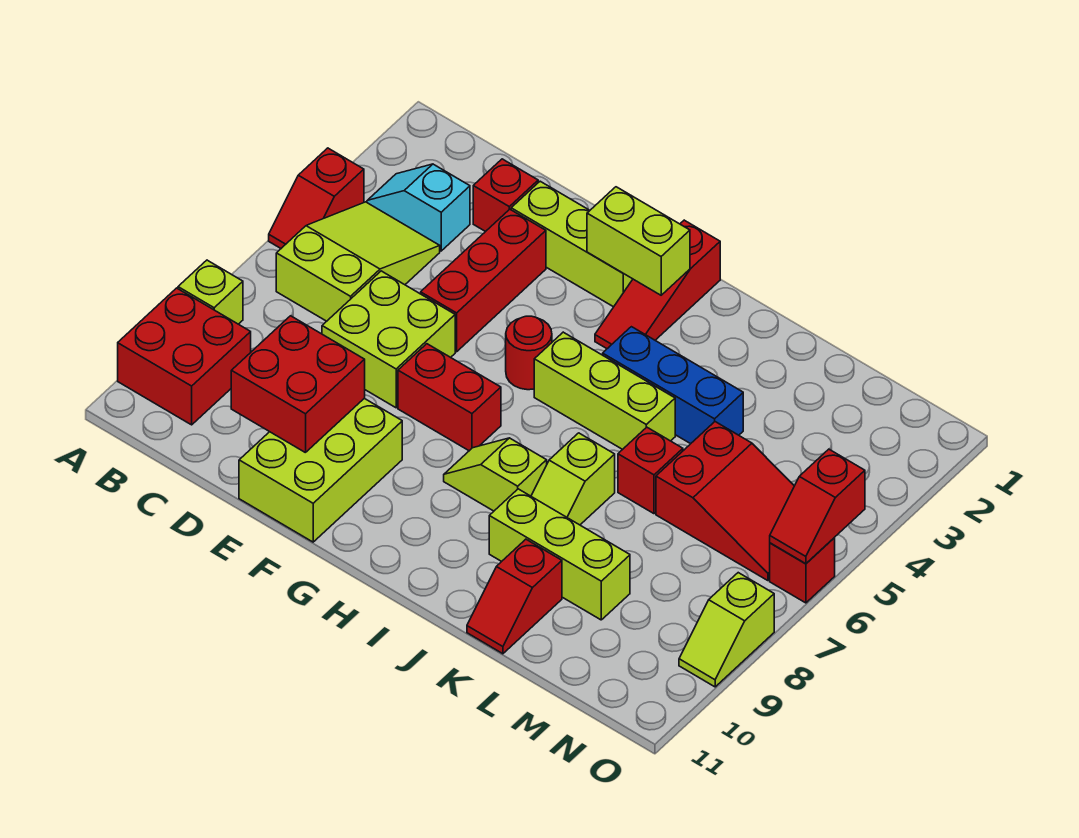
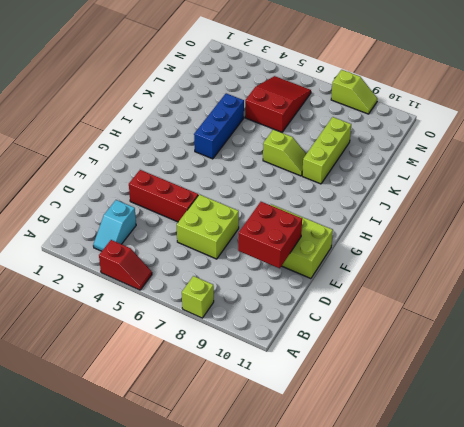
none -> red brick A9:B10 level 1
none -> lime slope B4:C6 level 1 top 6
none -> red brick D2 level 1

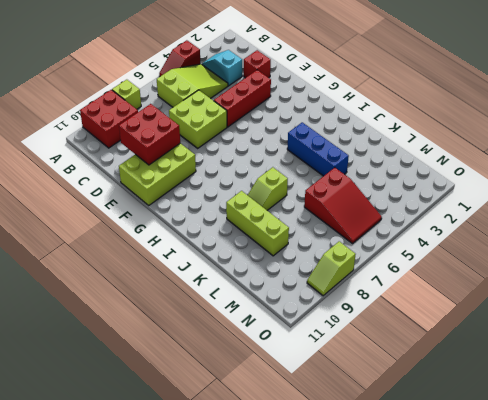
none -> lime brick E2:G2 level 1
none -> red brick F7:G7 level 1
none -> red round brick G5 level 1

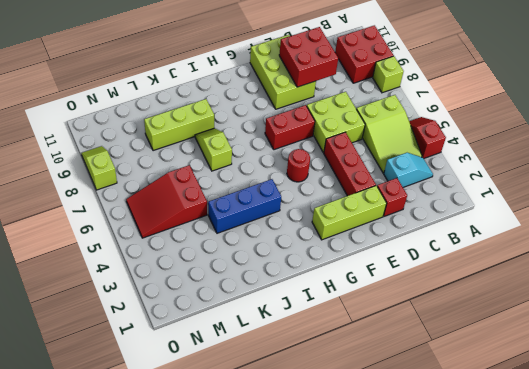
none -> red slope H1:H3 level 1 top 1
none -> lime brick H5:J5 level 1
none -> lime slope H8:I8 level 1 top I

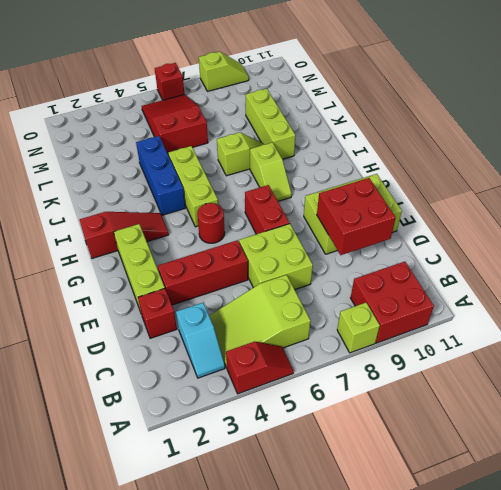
none -> red brick K6 level 1
none -> red slope K10:K11 level 1 top 10
none -> lime brick G2:H2 level 2

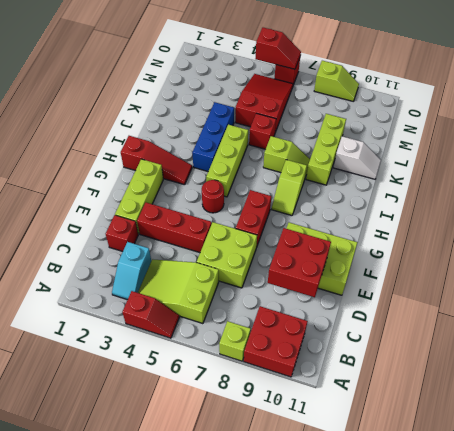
white slope K10:K11 level 1 top 10 -> red slope K10:K11 level 1 top 10
none -> lime brick G2:H2 level 2

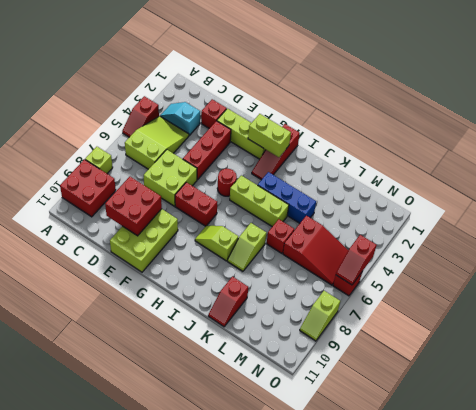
none -> lime brick J9:L9 level 1

